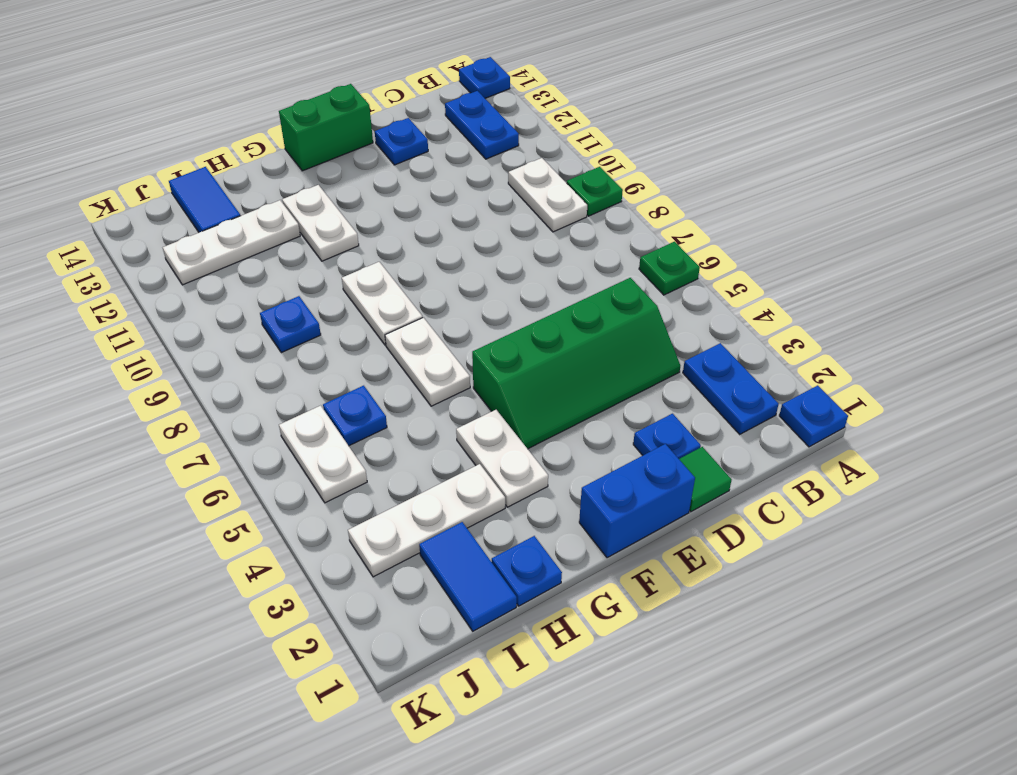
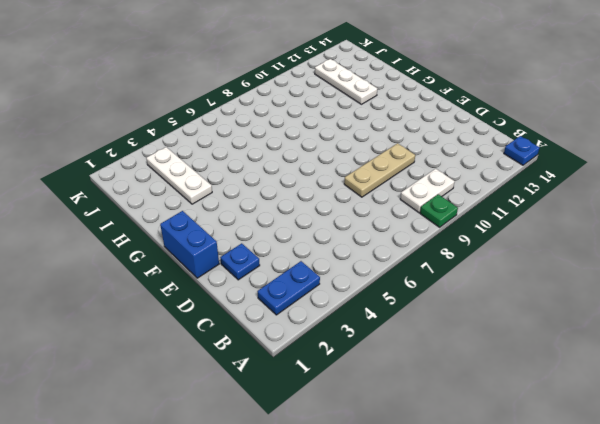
tan plate D8:D10 level 1 -> none
none -> blue plate A1 level 1
none -> green plate A6 level 1
none -> blue plate B12:B13 level 1

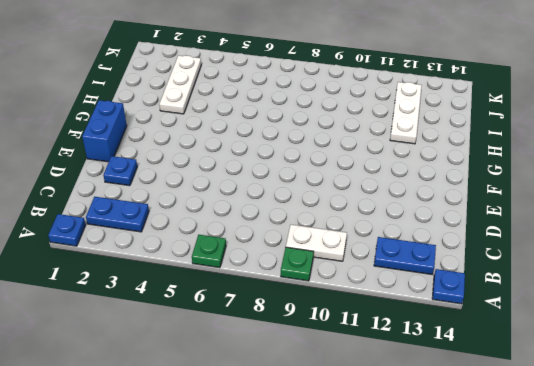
none -> green slope C4:F5 level 1 top 5
none -> green tile D1 level 1
none -> blue plate D13 level 1

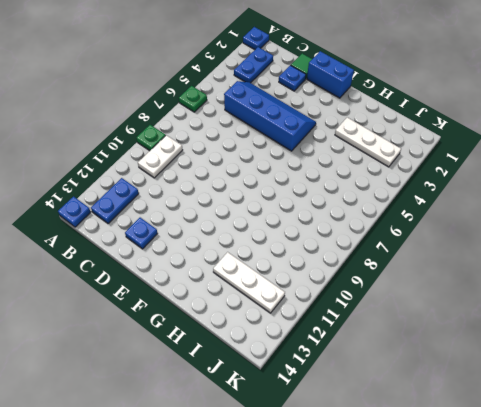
blue slope C4:F5 level 1 top 5 -> green slope C4:F5 level 1 top 5
none -> green brick E14:F14 level 1
none -> white plate G3:G4 level 1
none -> white plate G6:G7 level 1

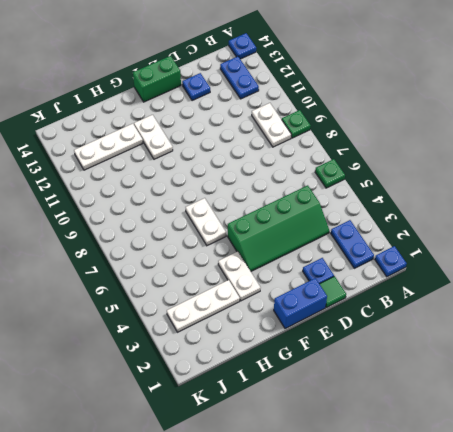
none -> white plate G8:G9 level 1
none -> blue plate H1 level 1
none -> blue tile I1:I2 level 1

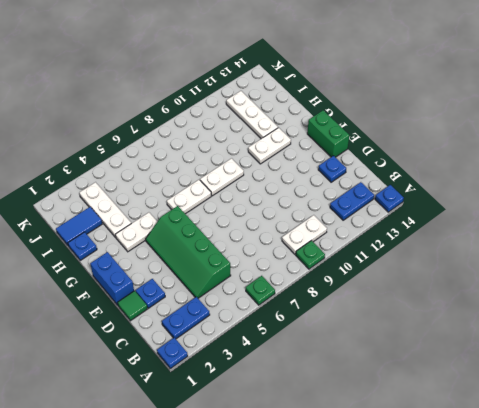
none -> blue plate I6 level 1
none -> blue plate I9 level 1
none -> blue tile I13:I14 level 1

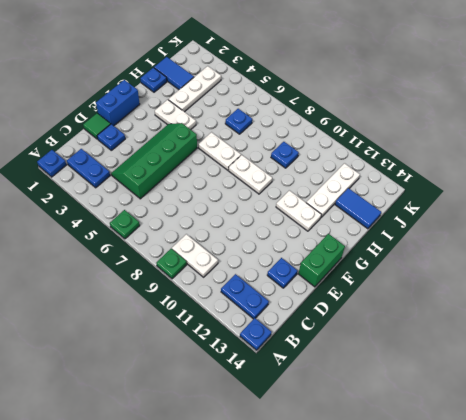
none -> white plate J5:J6 level 1

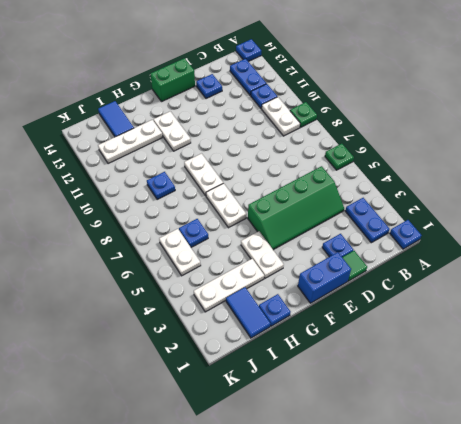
blue plate B11 level 1 -> none

